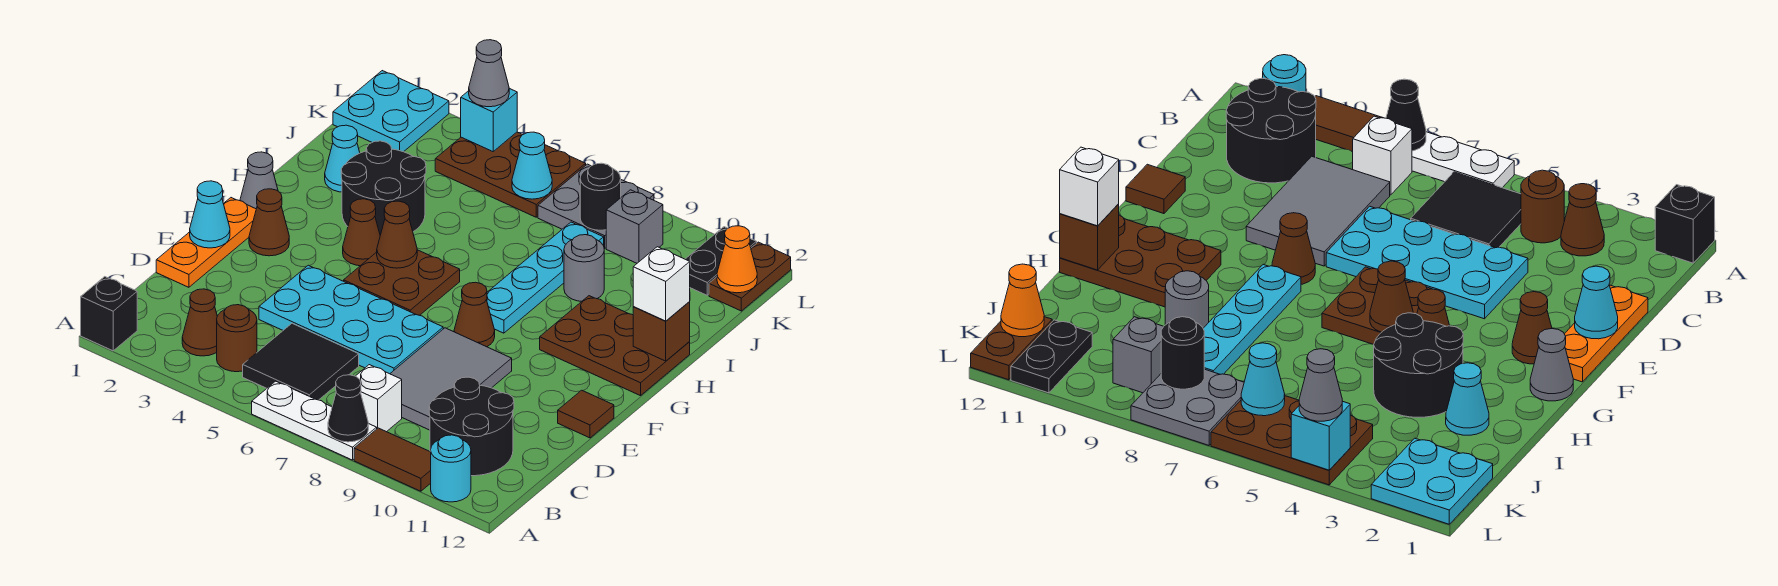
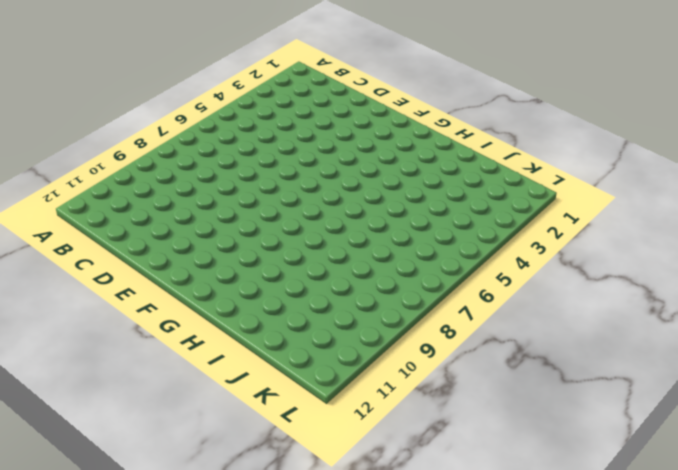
none -> black brick A1 level 1
none -> white plate A6:A8 level 1
none -> brown tile A9:A10 level 1
none -> cyan round brick A11 level 1

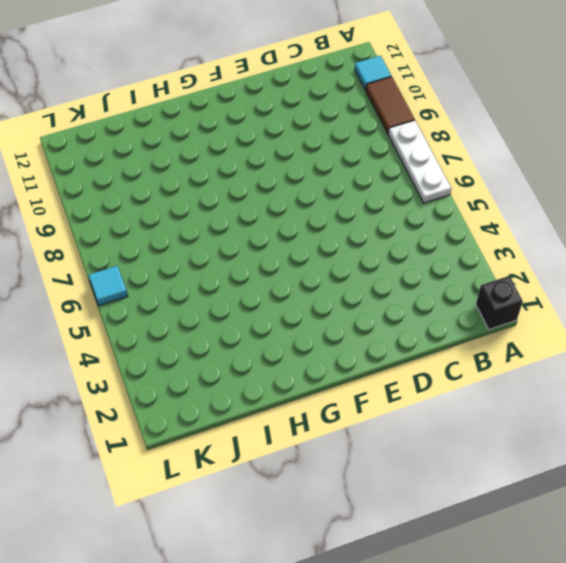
cyan tile A11 level 1 -> cyan round brick A11 level 1
cyan tile L6 level 1 -> brown plate K4:L6 level 1
none -> brown cone B3 level 1
none -> brown round brick B4 level 1
none -> black tile B5:C6 level 1
none -> white brick B8 level 1

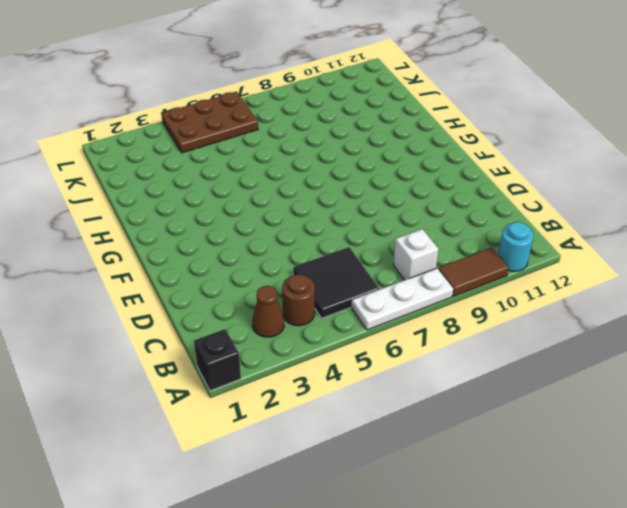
none -> black round brick B10:C11 level 1
none -> grey tile C8:E9 level 1
none -> orange plate D1:F1 level 1
none -> cyan plate D4:E7 level 1

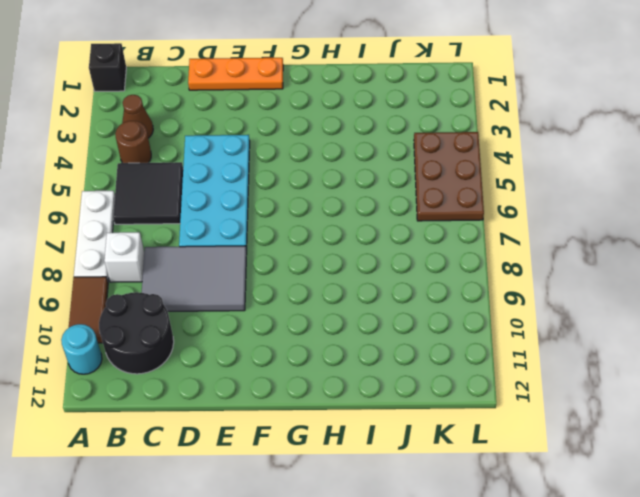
none -> brown tile E12 level 1
none -> brown cone F2 level 1
none -> brown plate F5:G6 level 1
none -> brown cone F8 level 1

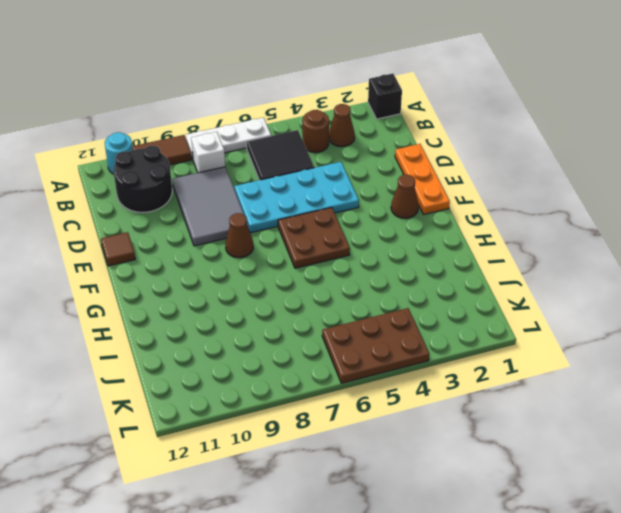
none -> grey cone G1 level 1
none -> brown cone G4 level 1
none -> cyan plate G8:J8 level 1
none -> brown plate G10:H12 level 1

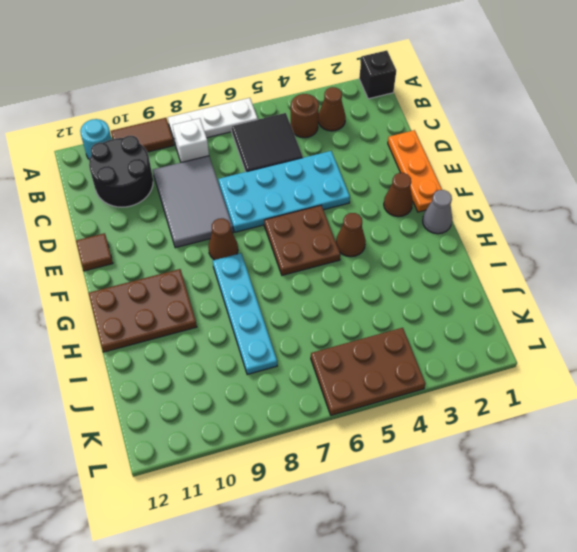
none -> black round brick H3:I4 level 1
none -> cyan cone I2 level 1
none -> grey round brick I9 level 1
none -> cyan plate K1:L2 level 1

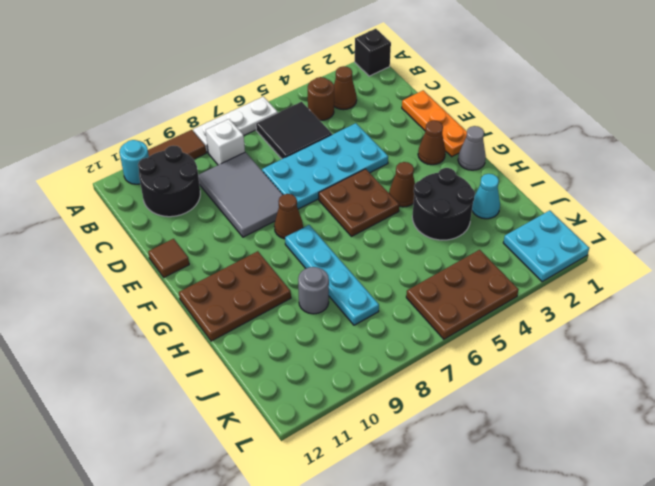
none -> grey plate K7:L8 level 1
none -> grey brick K9 level 1
none -> black plate K11:L11 level 1
none -> brown plate K12:L12 level 1

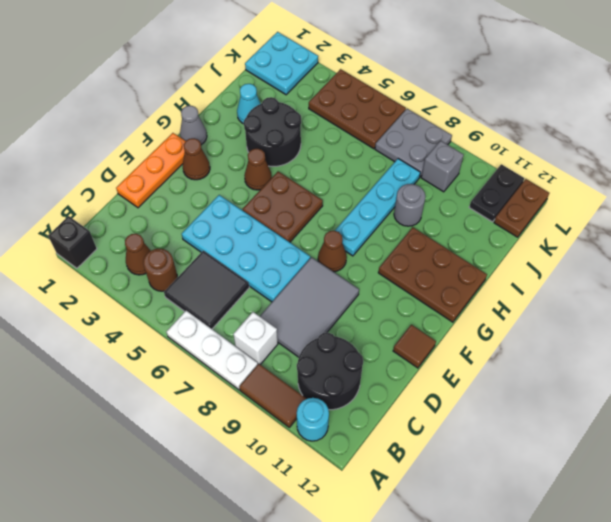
none -> black cone A8 level 2
none -> cyan cone E1 level 2
none -> brown cone G5 level 2
none -> brown brick H12 level 2

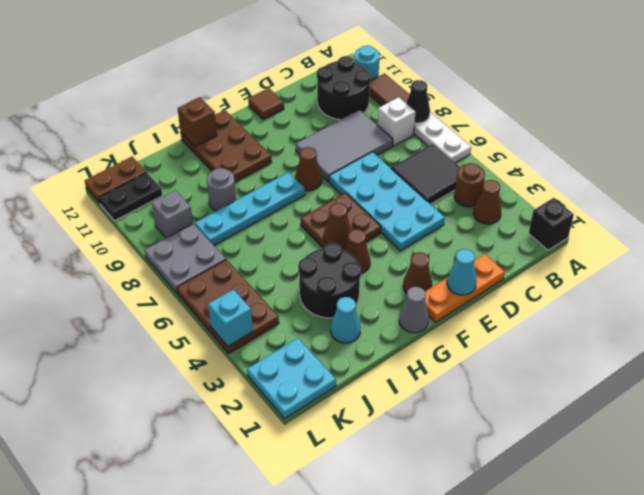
none -> cyan cone K6 level 2
none -> black round brick K8 level 2
none -> orange cone K12 level 2
none -> white brick H12 level 3

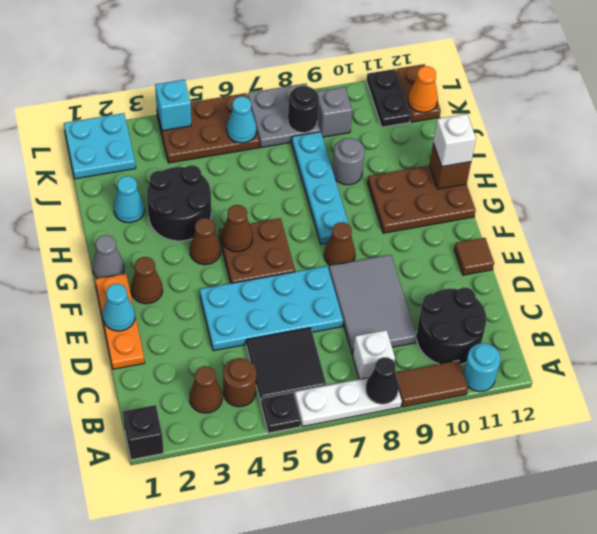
black plate A5 level 1 -> none
none -> grey cone L4 level 3

